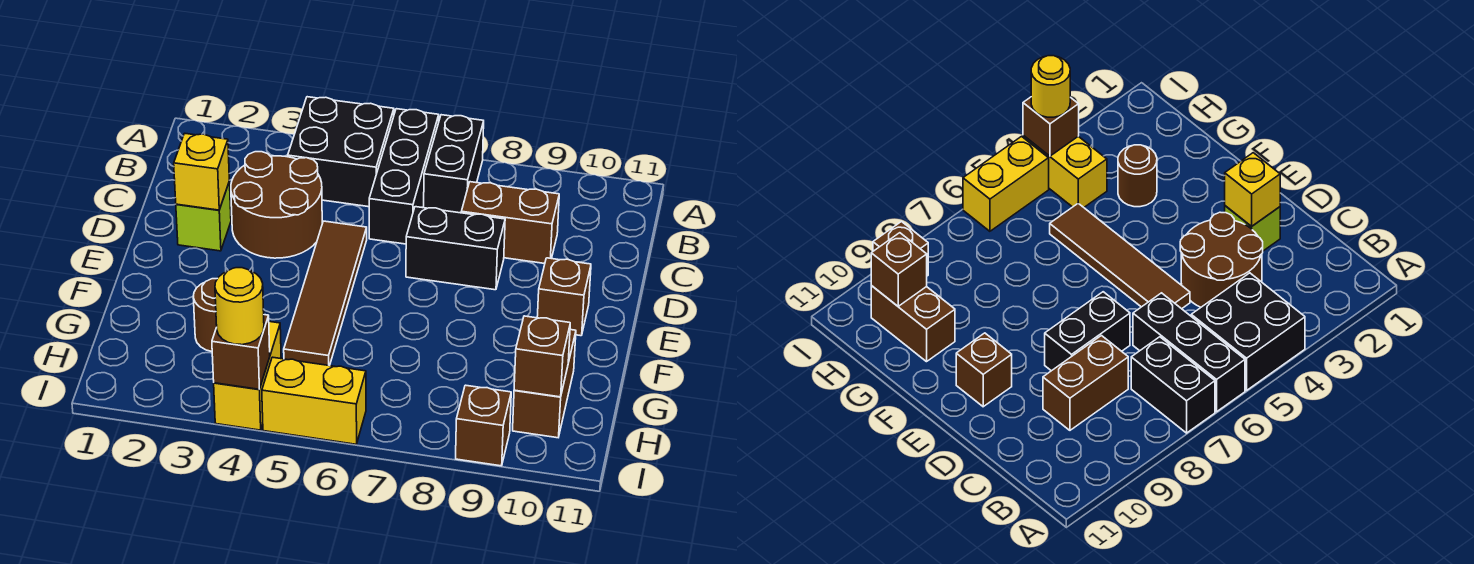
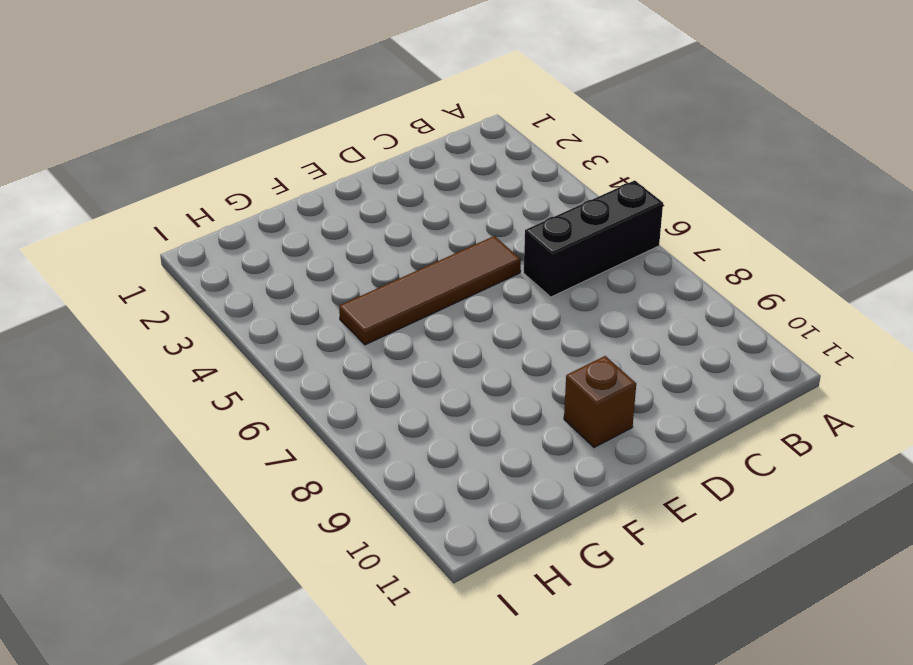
none -> black brick A4:B5 level 1
none -> black brick A7:B7 level 1
none -> brown round brick C3:D4 level 1

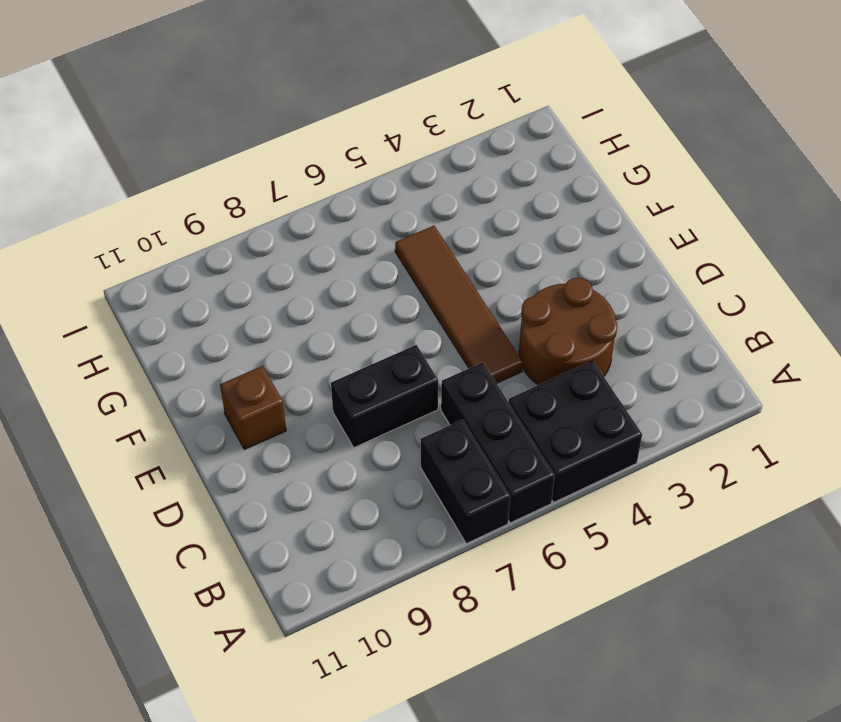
none -> brown brick C8:C9 level 1
none -> lime brick D2 level 1
none -> brown round brick G3 level 1

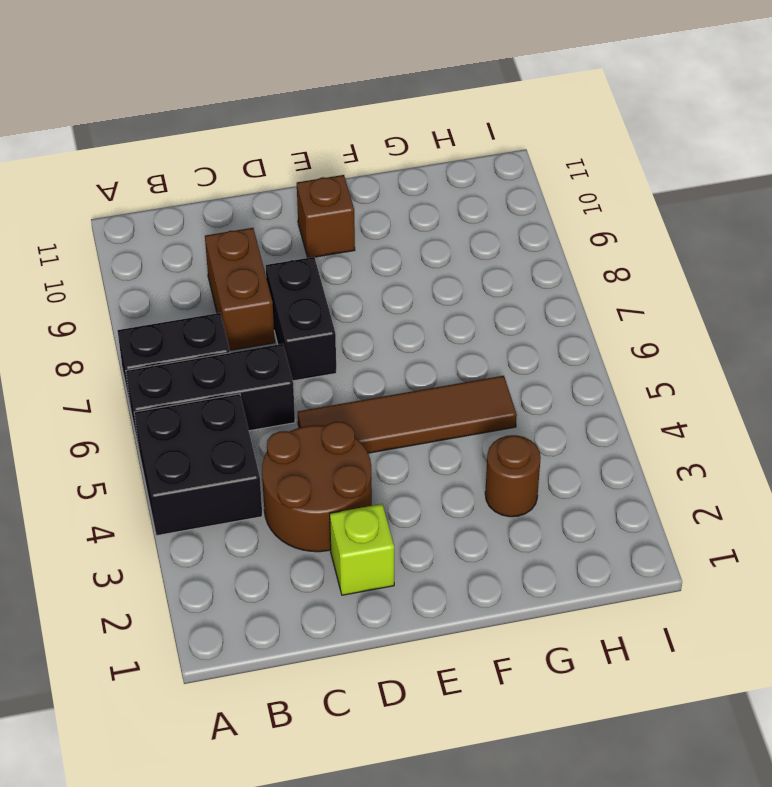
none -> brown brick G10:H10 level 1
none -> yellow brick H4:I4 level 1
none -> yellow brick I5:I6 level 1

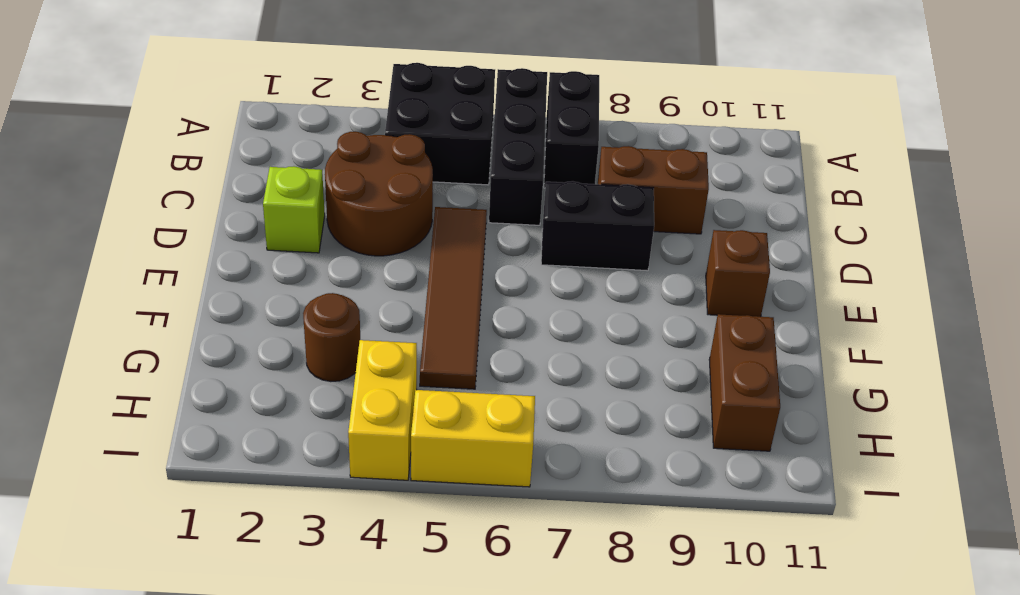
none -> brown brick I9 level 1
none -> yellow brick D2 level 2
none -> brown brick H10 level 2

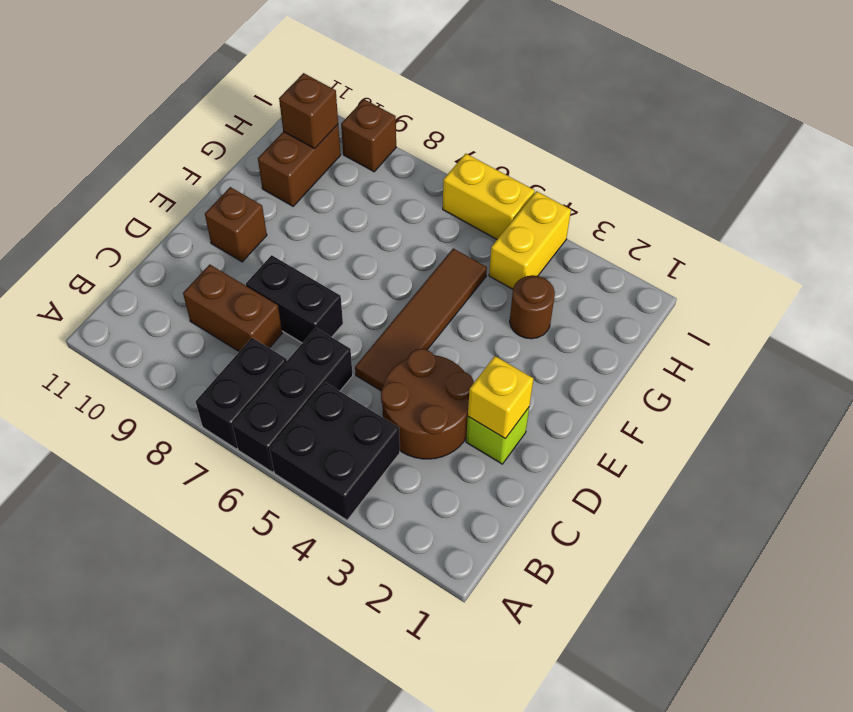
none -> brown brick I4 level 2
none -> yellow round brick I4 level 3

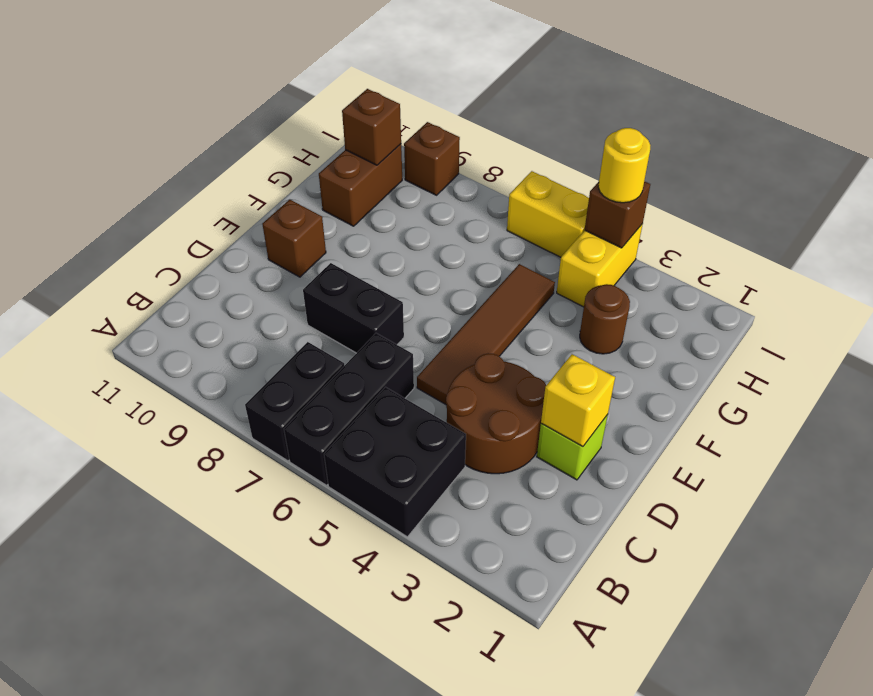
none -> brown brick C8:C9 level 1

